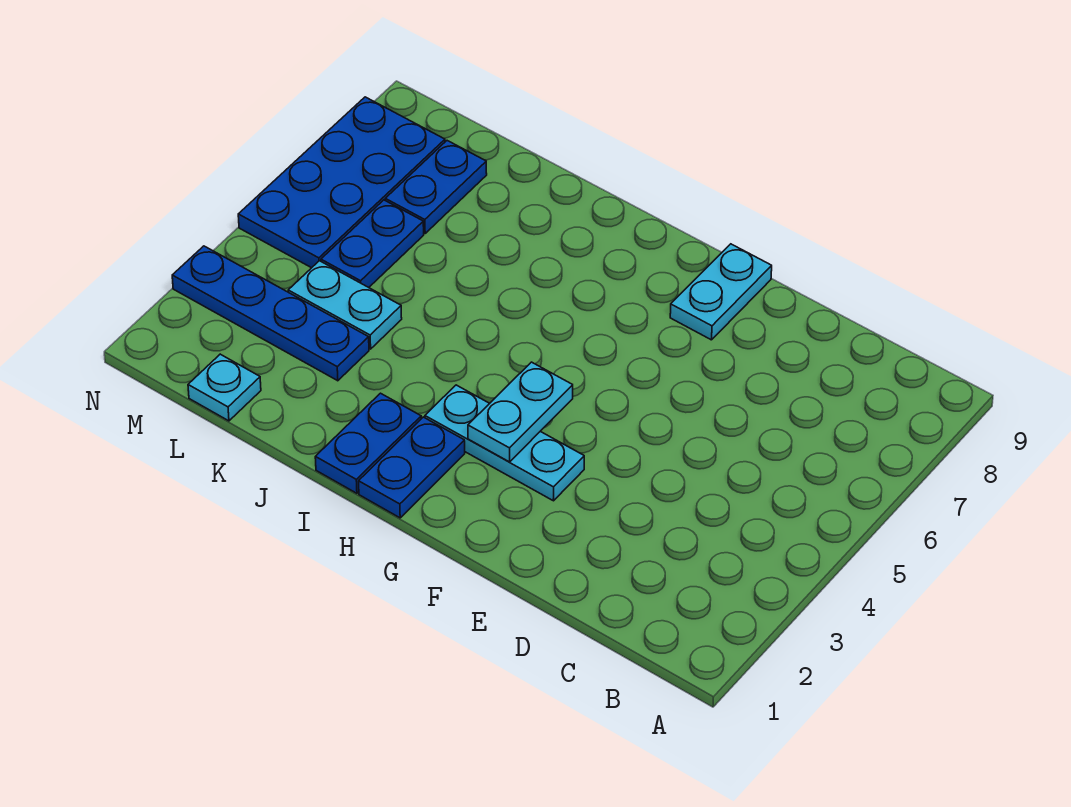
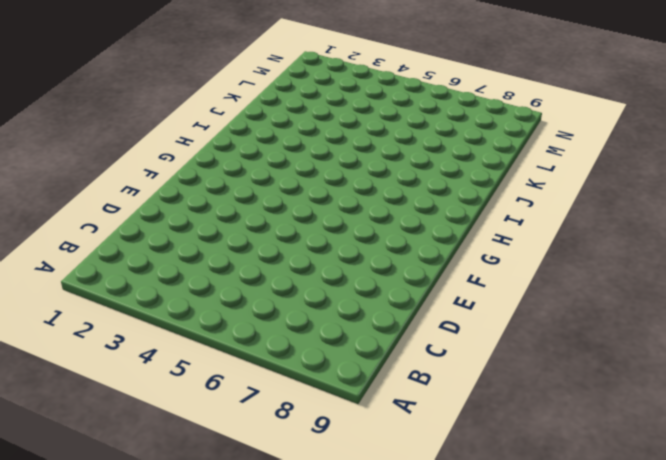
none -> cyan plate F3:H3 level 1
none -> cyan plate F8:F9 level 1

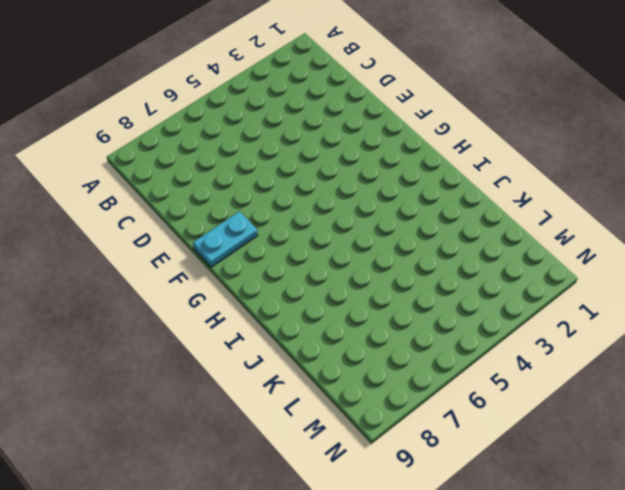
none -> cyan plate F3:H3 level 1
none -> blue plate H1:H2 level 1

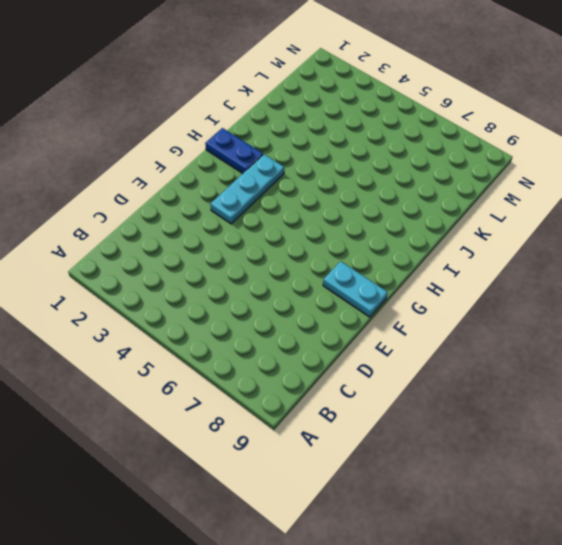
none -> blue plate I1:I2 level 1
none -> blue plate K3:N3 level 1

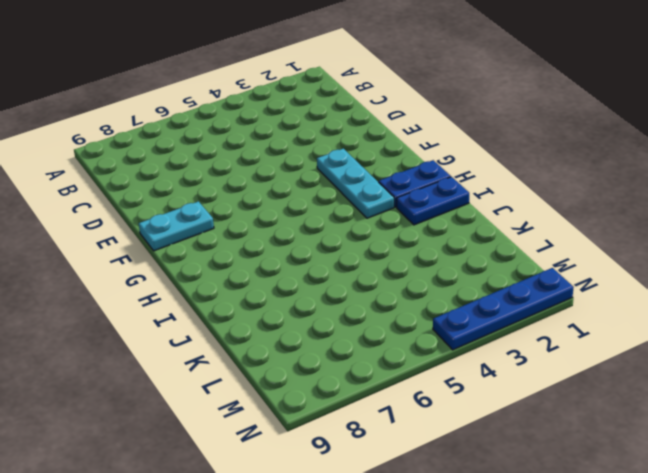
blue plate N1:N4 level 1 -> blue plate K3:N3 level 1
none -> cyan plate K4:L4 level 1
none -> cyan plate L1 level 1

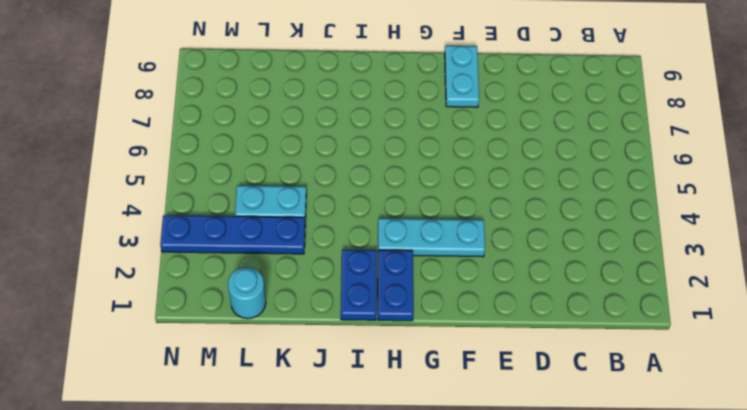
cyan round brick L1 level 1 -> cyan plate L1 level 1
none -> blue plate L5:L6 level 1
none -> blue plate L7:L8 level 1

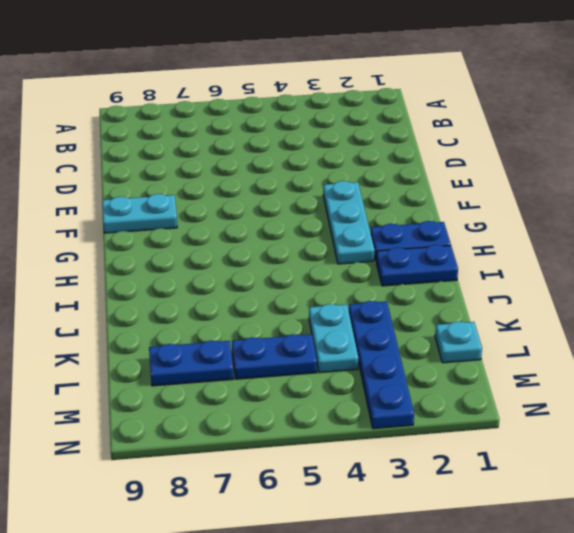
none -> blue plate M5:N8 level 1
none -> cyan plate G3:G4 level 2

